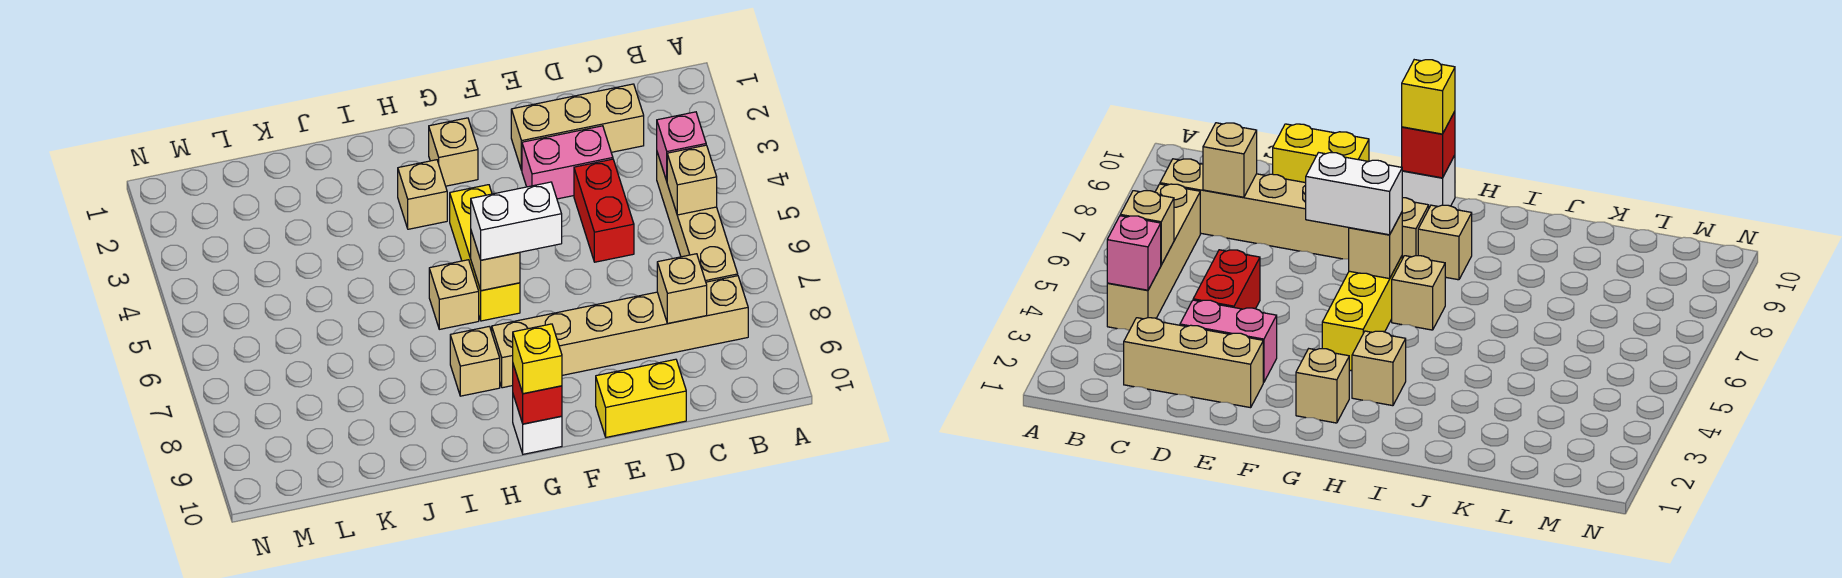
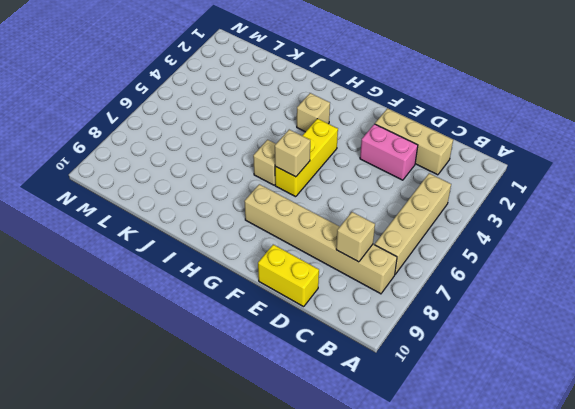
none -> red brick D4:D5 level 1
none -> tan brick G2 level 1
none -> white brick G10 level 1

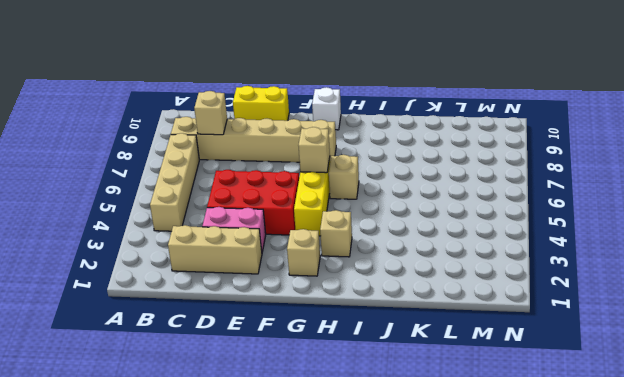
red brick D4:F5 level 1 -> red brick D4:D5 level 1
none -> tan brick H8 level 1
none -> pink brick B4 level 2
none -> tan brick B5 level 2

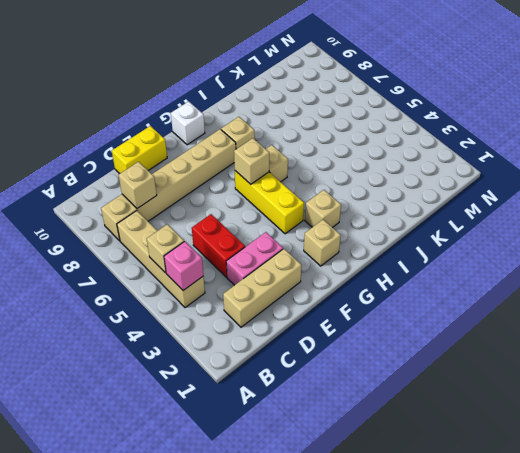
none -> red brick G10 level 2
none -> white brick F6:G6 level 3
none -> yellow brick G10 level 3

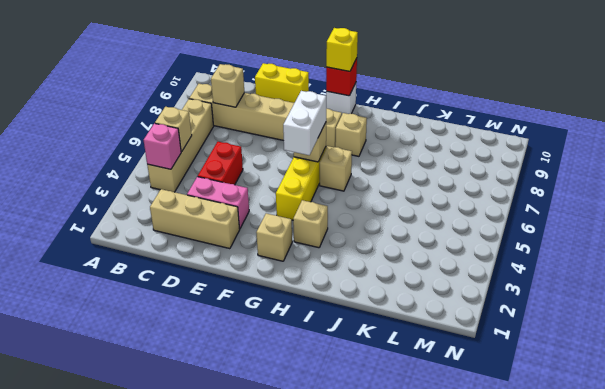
white brick G5:G6 level 3 -> white brick F6:G6 level 3

